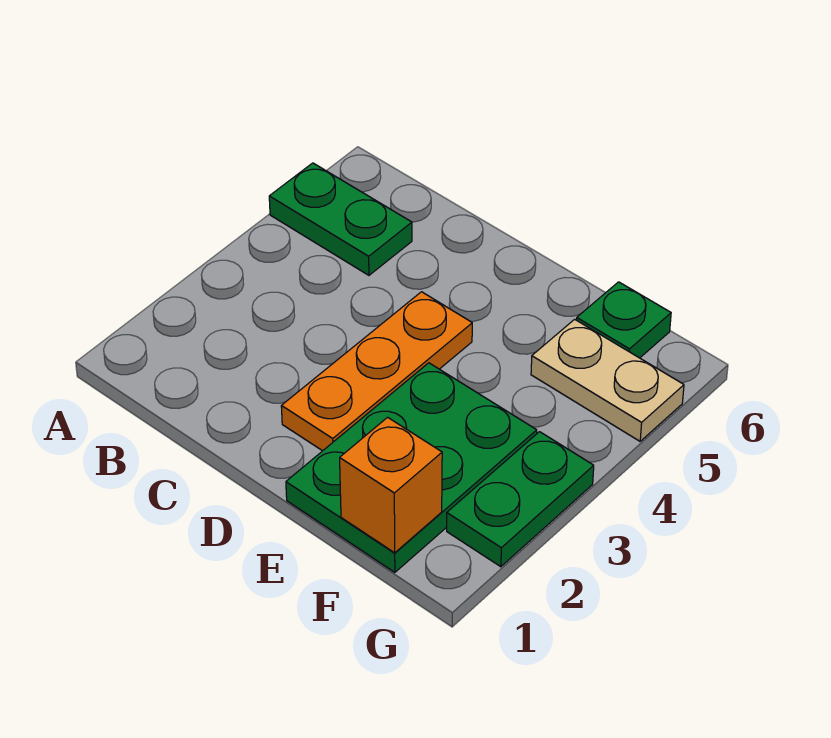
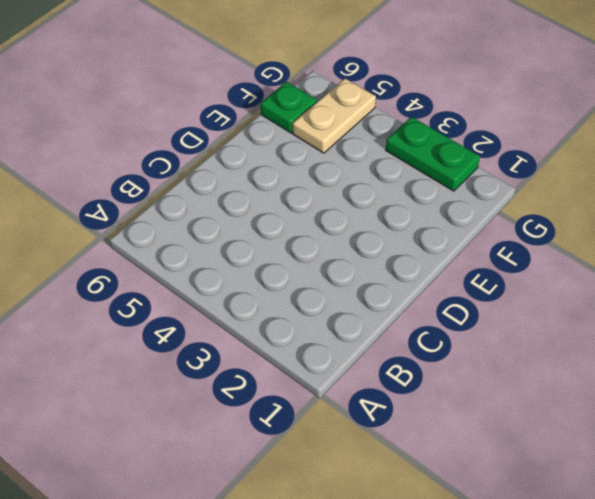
none -> green plate A5:B5 level 1
none -> orange plate D2:D4 level 1

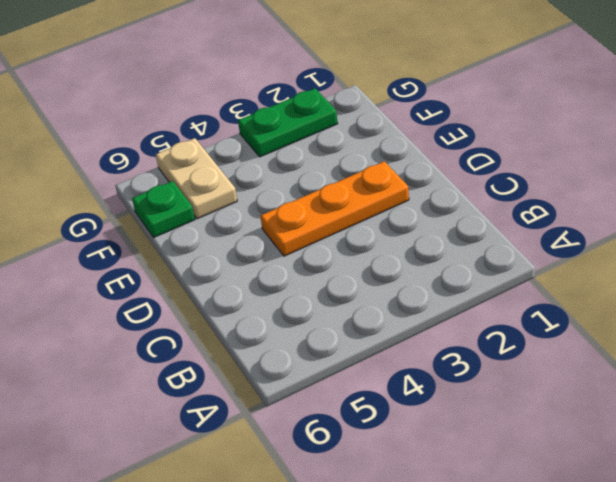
none -> green plate A5:B5 level 1
none -> green plate E1:F3 level 1

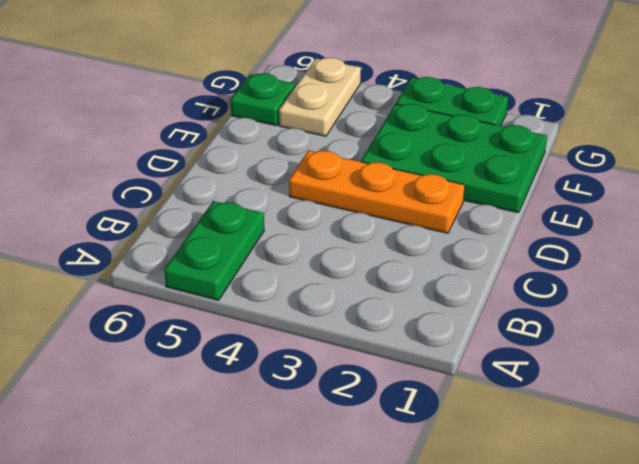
none -> orange brick F1 level 2

